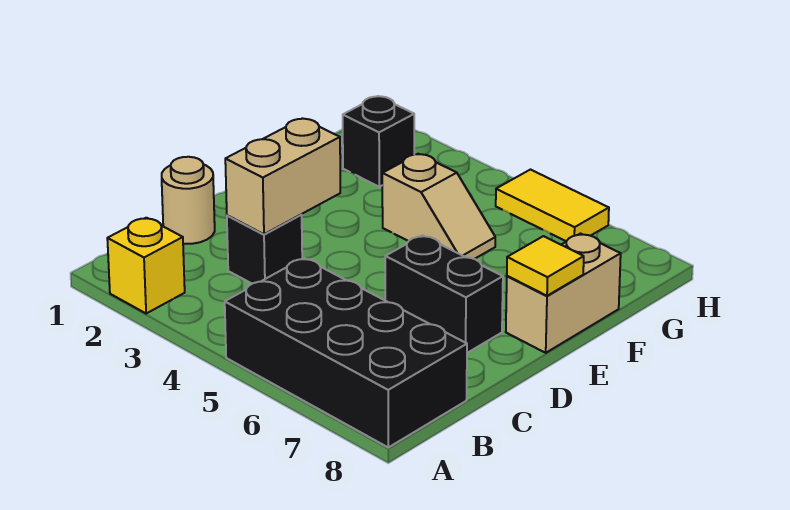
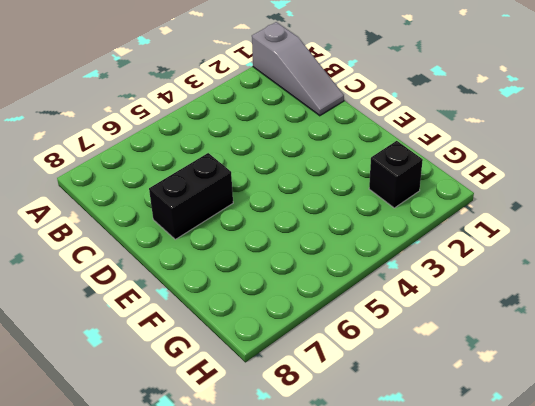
grey slope A1:C1 level 1 top A -> tan round brick C1 level 1
none -> yellow brick A2 level 1
none -> black brick A5:B8 level 1

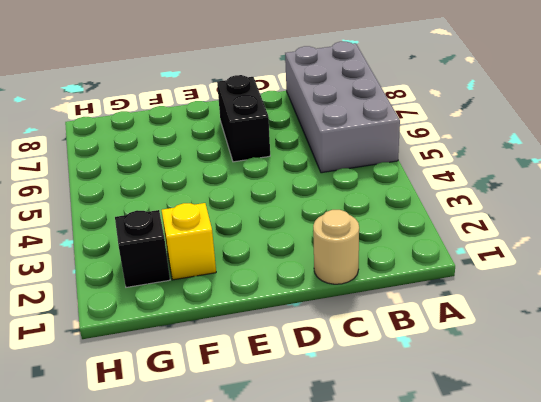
grey brick A5:B8 level 1 -> black brick A5:B8 level 1
yellow brick F2 level 1 -> yellow brick A2 level 1
none -> black brick C3 level 1
none -> tan brick E8:F8 level 1

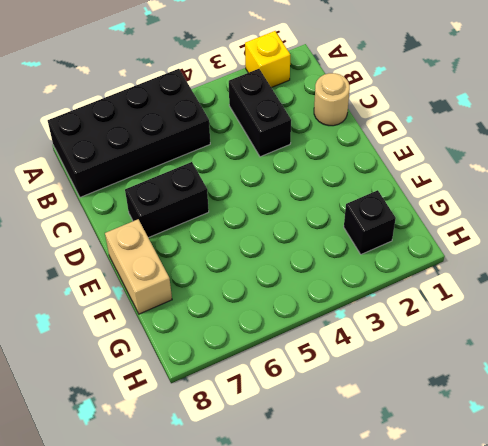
black brick B3:C3 level 1 -> black brick C3 level 1
none -> tan slope F4:F5 level 1 top 4
none -> yellow tile H5:H6 level 1

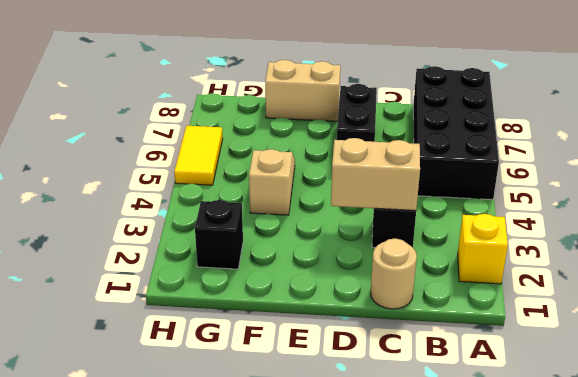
none -> yellow tile E8 level 2

